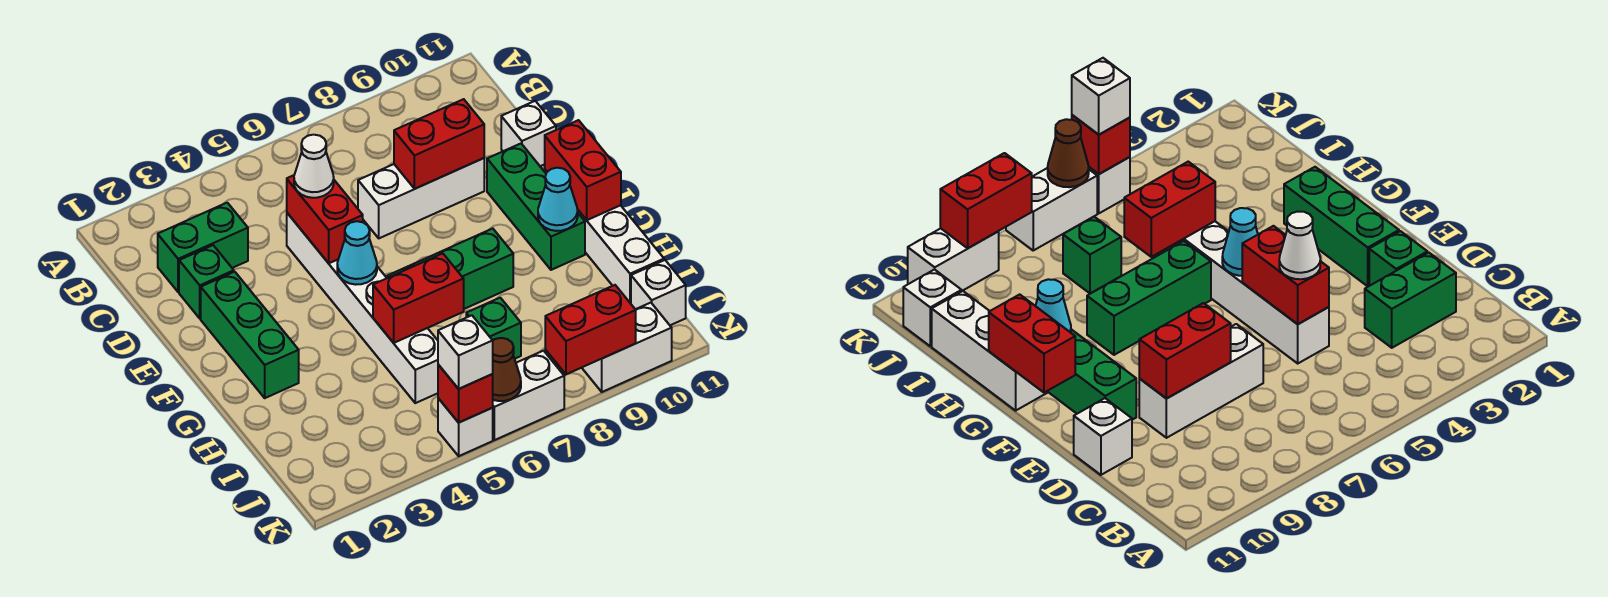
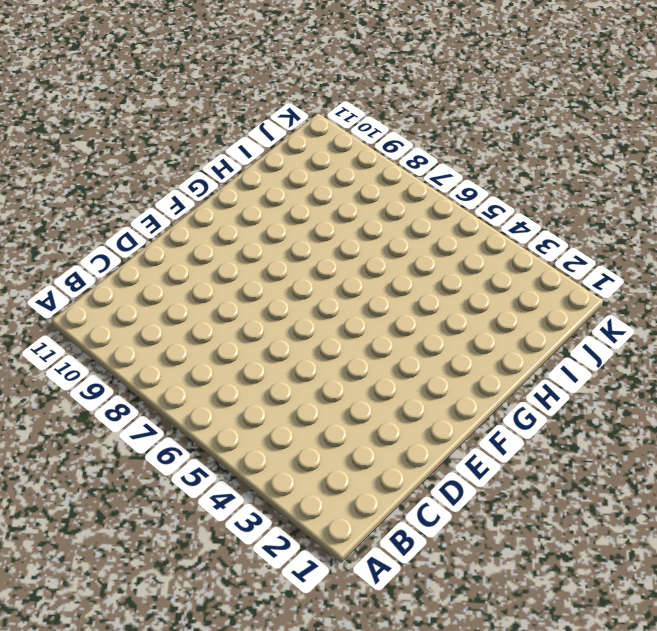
none -> green brick C2:C3 level 1
none -> green brick D2 level 1
none -> white brick D5:I5 level 1

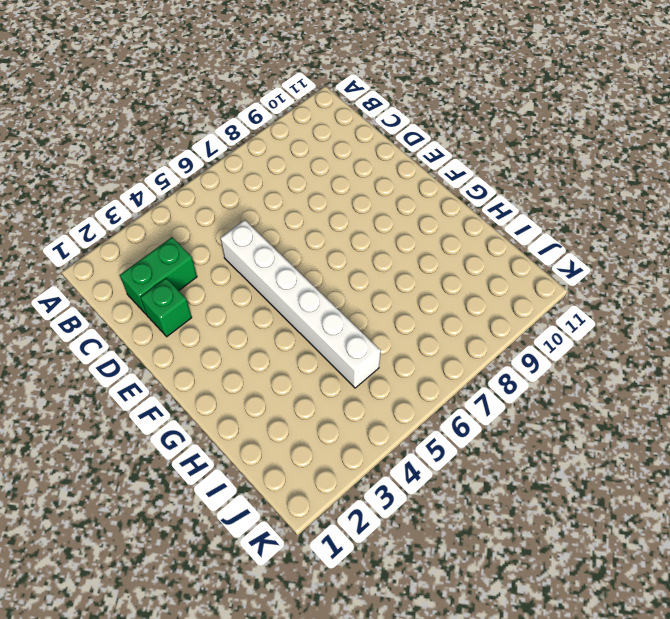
none -> white brick D7:D9 level 1
none -> white brick D11 level 1
none -> green brick E2:G2 level 1

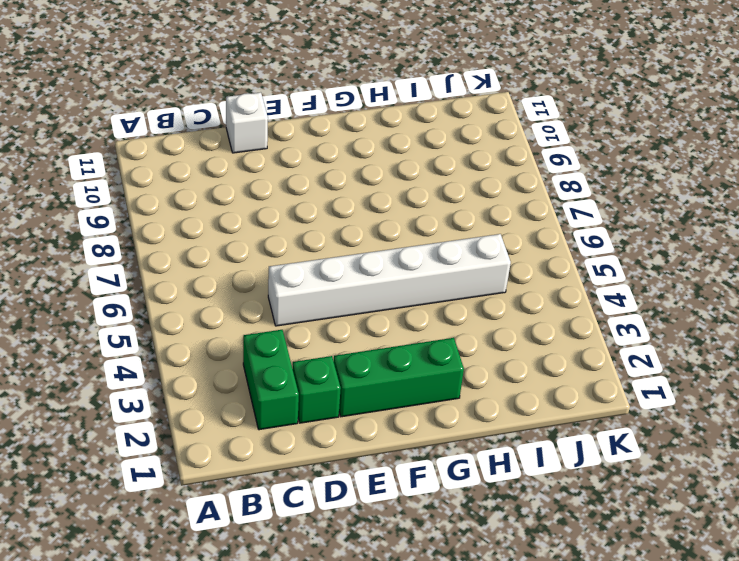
none -> white brick D7:D9 level 1
none -> green brick E10:G10 level 1
none -> green brick G6:G8 level 1

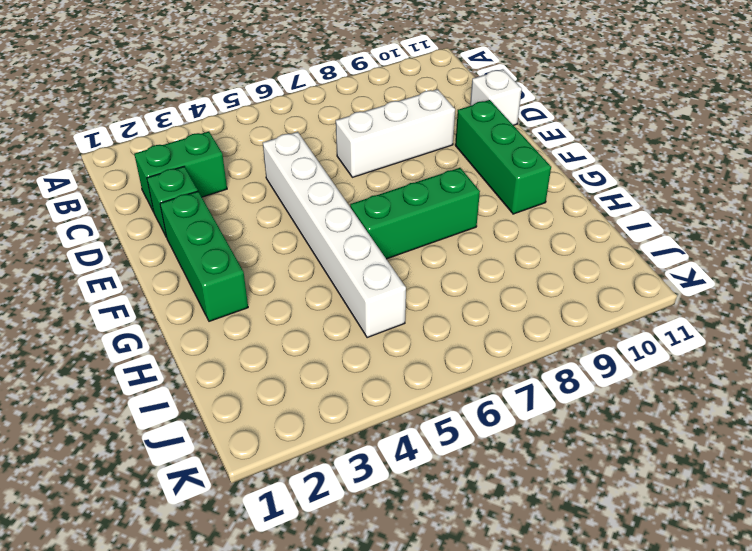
none -> white brick G11:I11 level 1
none -> green brick I7 level 1
none -> white brick J11 level 1

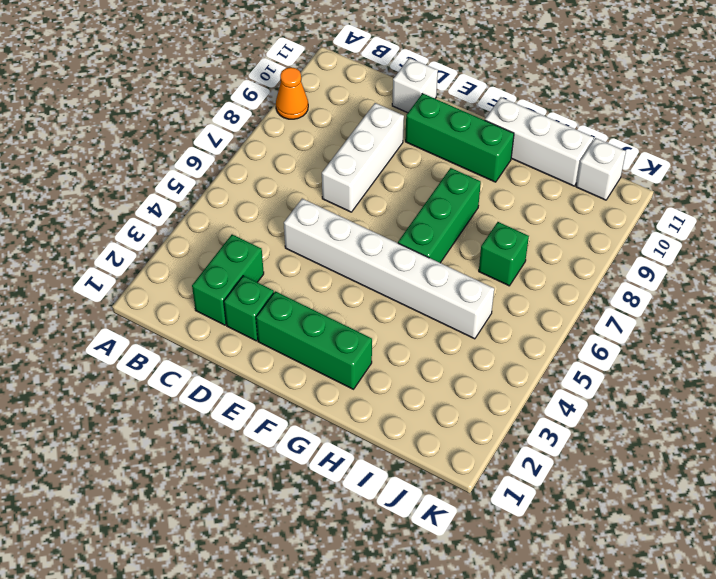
orange cone A9 level 1 -> none
none -> white brick K5 level 1
none -> white brick K6:K7 level 1
none -> white brick K9:K10 level 1

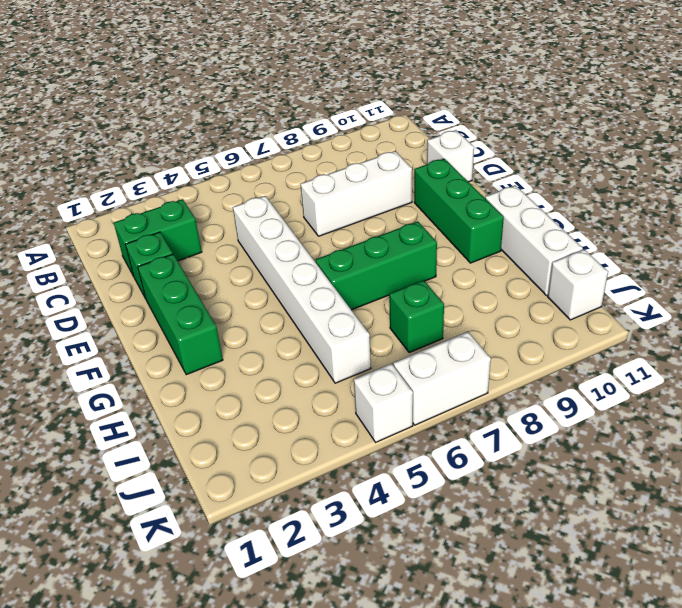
none -> white brick K9:K10 level 1
none -> red brick D5:E5 level 2
none -> red brick D8:D9 level 2

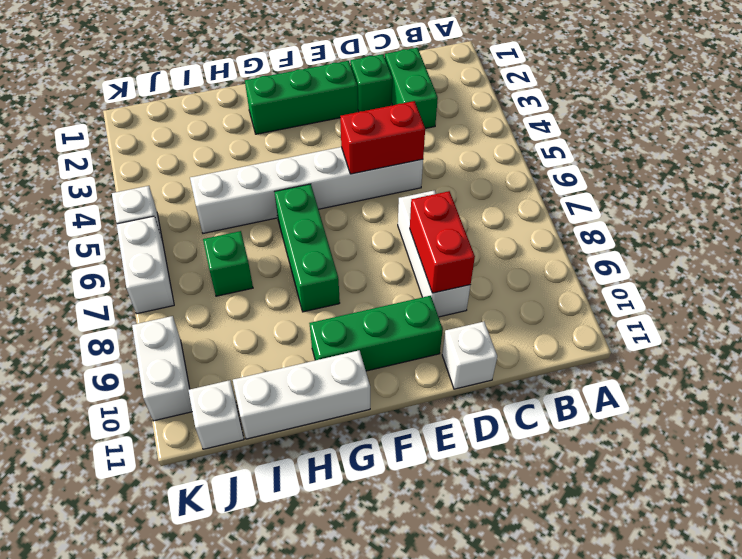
none -> cyan cone F5 level 2
none -> red brick F11:G11 level 2
none -> cyan cone G10 level 2

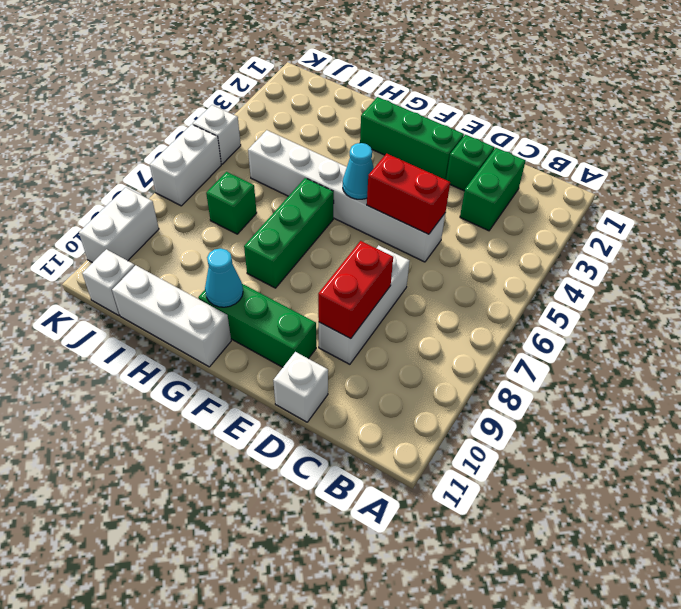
none -> red brick F11:G11 level 2
none -> red brick H5:H6 level 2
none -> red brick K5 level 2

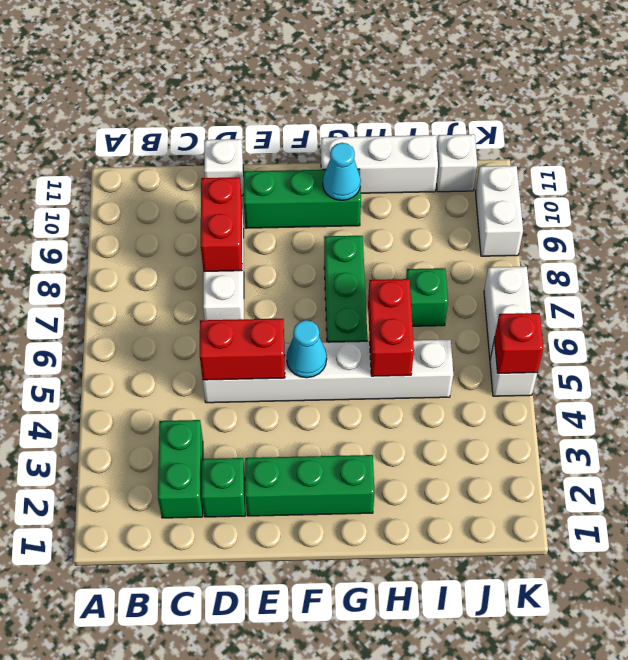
none -> red brick F11:G11 level 2
none -> brown cone K6 level 2
none -> red brick K8:K9 level 2

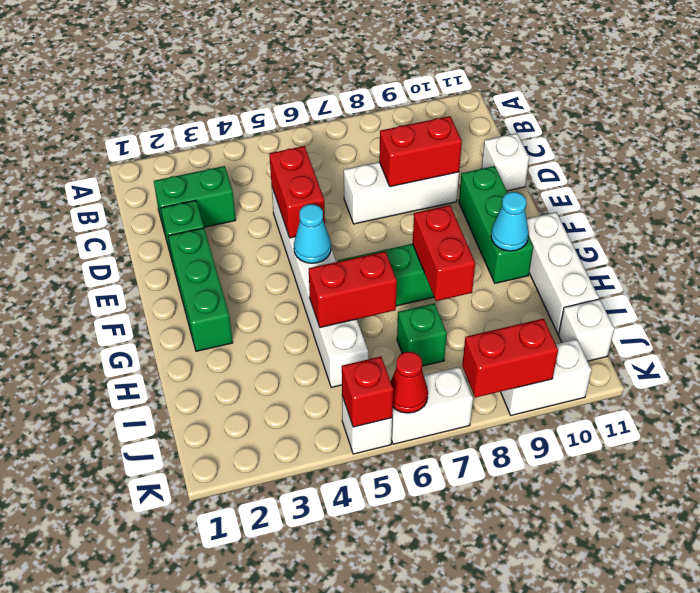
red brick G8:H8 level 2 -> red brick F11:G11 level 2
red cone K6 level 2 -> brown cone K6 level 2
none -> white cone D5 level 3
none -> white brick K5 level 3

